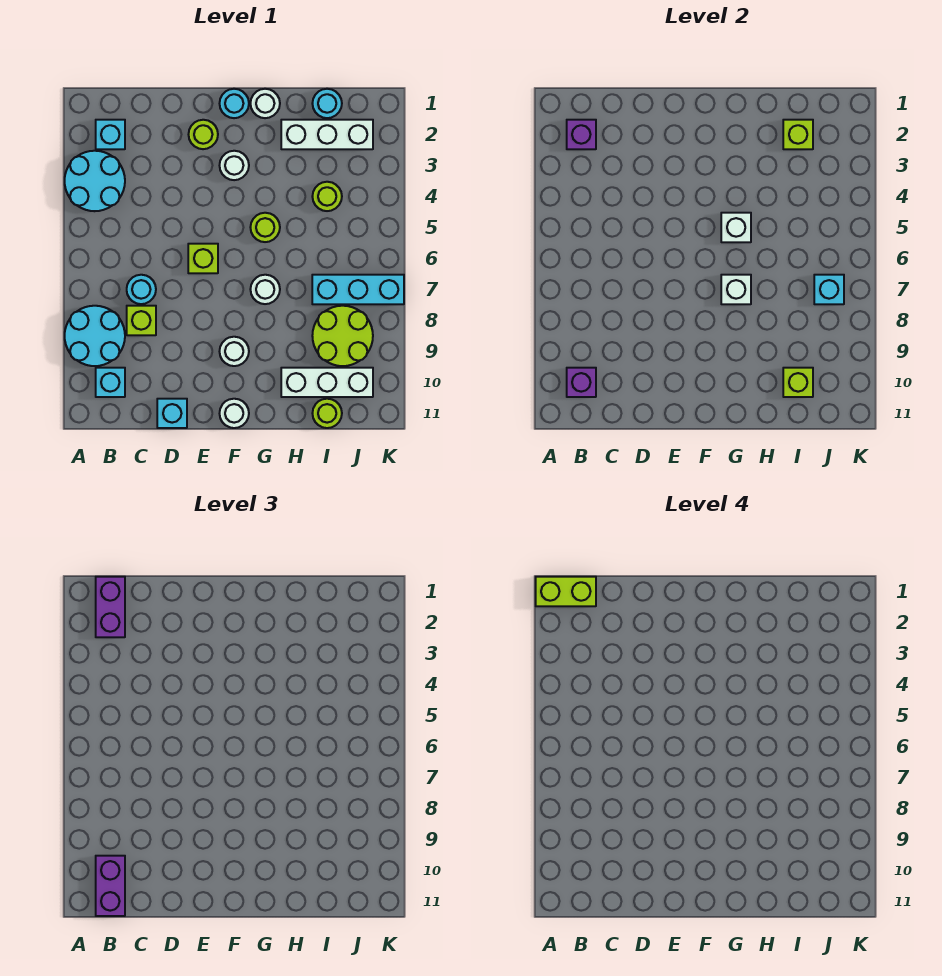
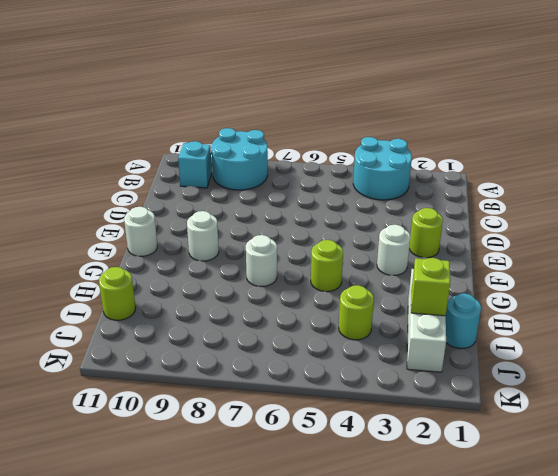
none -> cyan brick B2 level 1
none -> cyan round brick C7 level 1
none -> lime brick C8 level 1
none -> cyan brick D11 level 1

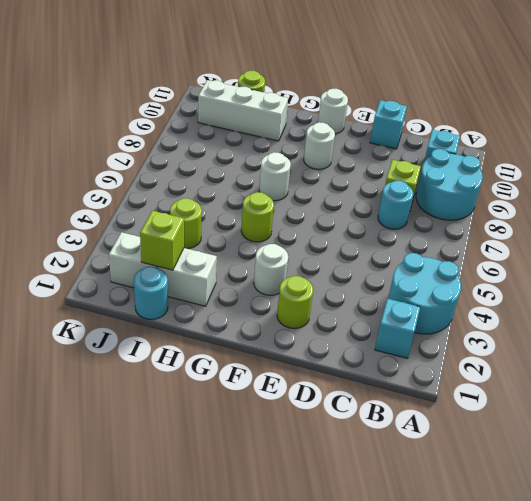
none -> lime brick E6 level 1
none -> cyan round brick F1 level 1
none -> white round brick G1 level 1
none -> cyan brick I7:K7 level 1

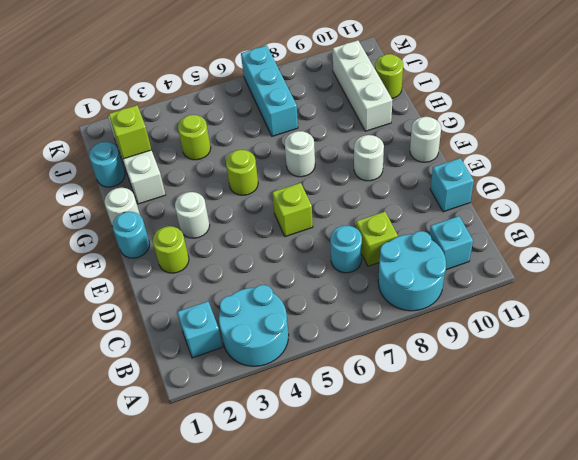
none -> lime round brick I8:J9 level 1
none -> purple brick B2 level 2
none -> purple brick B10 level 2
none -> white brick G5 level 2

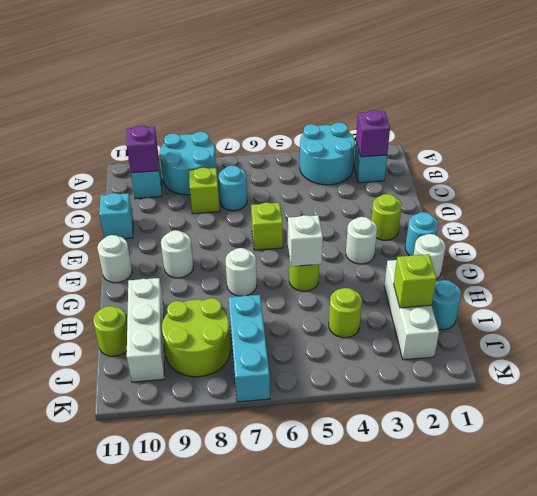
none -> white brick G7 level 2
none -> lime brick I10 level 2
none -> cyan brick J7 level 2
none -> purple brick B1:B2 level 3

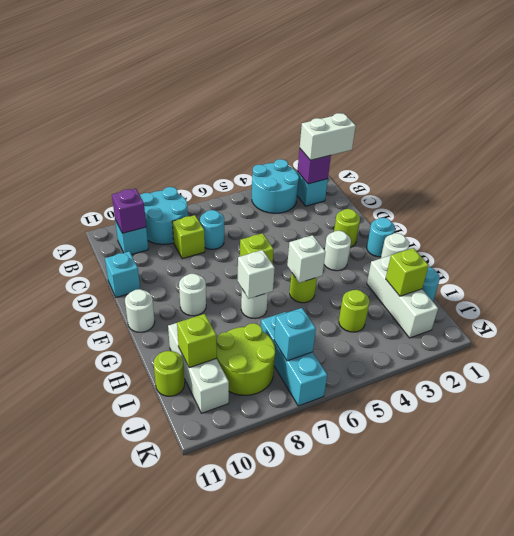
white brick B1:B2 level 3 -> purple brick B1:B2 level 3
none -> purple brick B10:B11 level 3
none -> lime brick A1:B1 level 4

